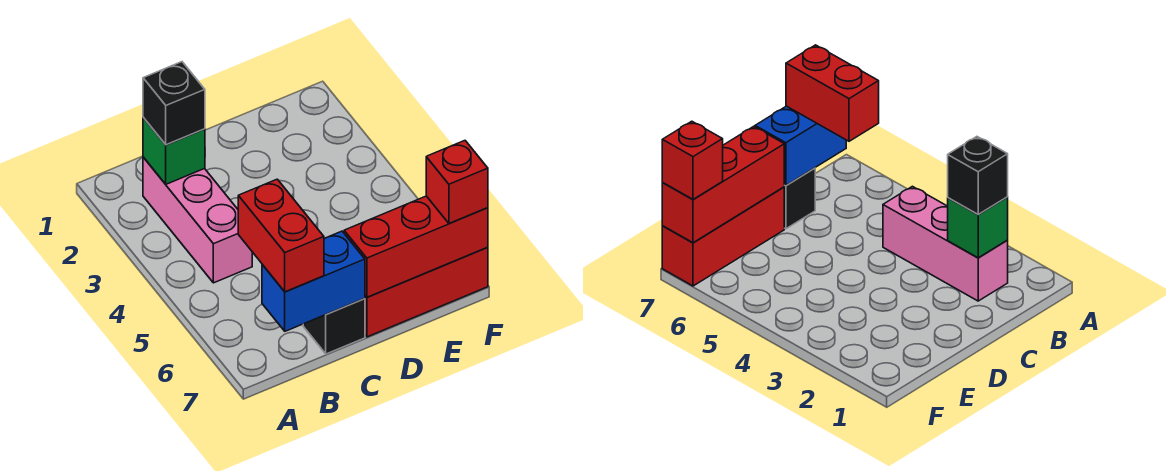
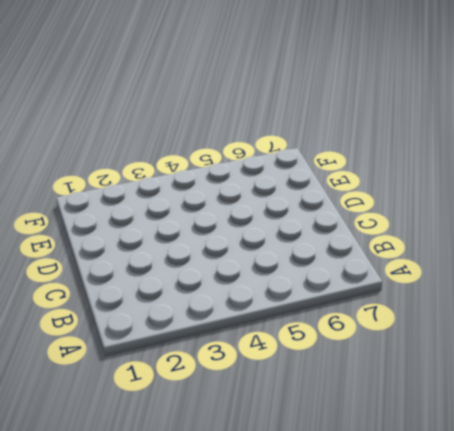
none -> pink brick B2:B4 level 1
none -> black brick C7 level 1

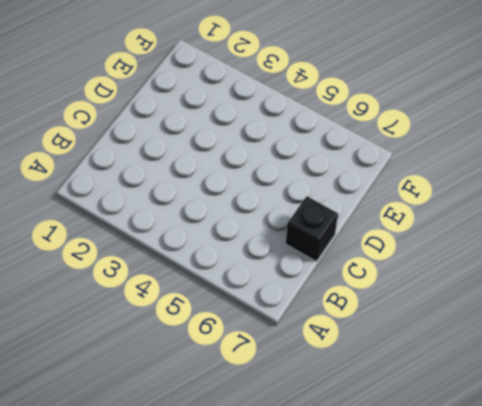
none -> pink brick B2:B4 level 1
none -> red brick D7:F7 level 1

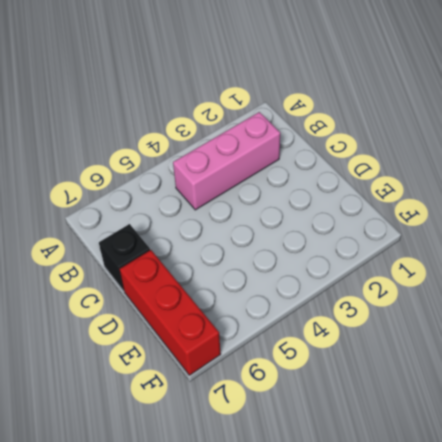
none -> green brick B2 level 2
none -> blue brick B7:C7 level 2

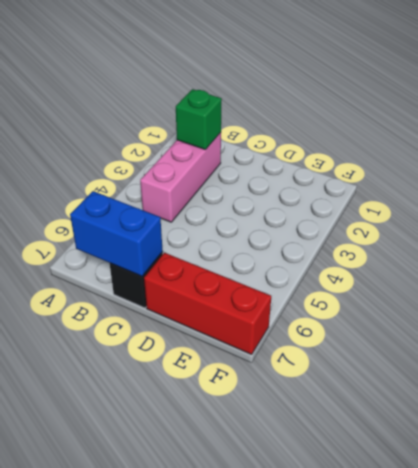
none -> red brick D7:F7 level 2
none -> black brick B2 level 3

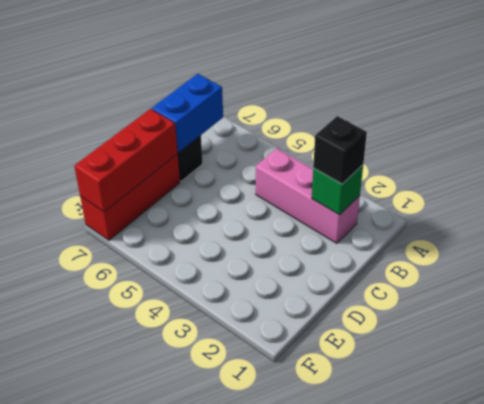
none -> red brick B6:B7 level 3
none -> red brick F7 level 3

